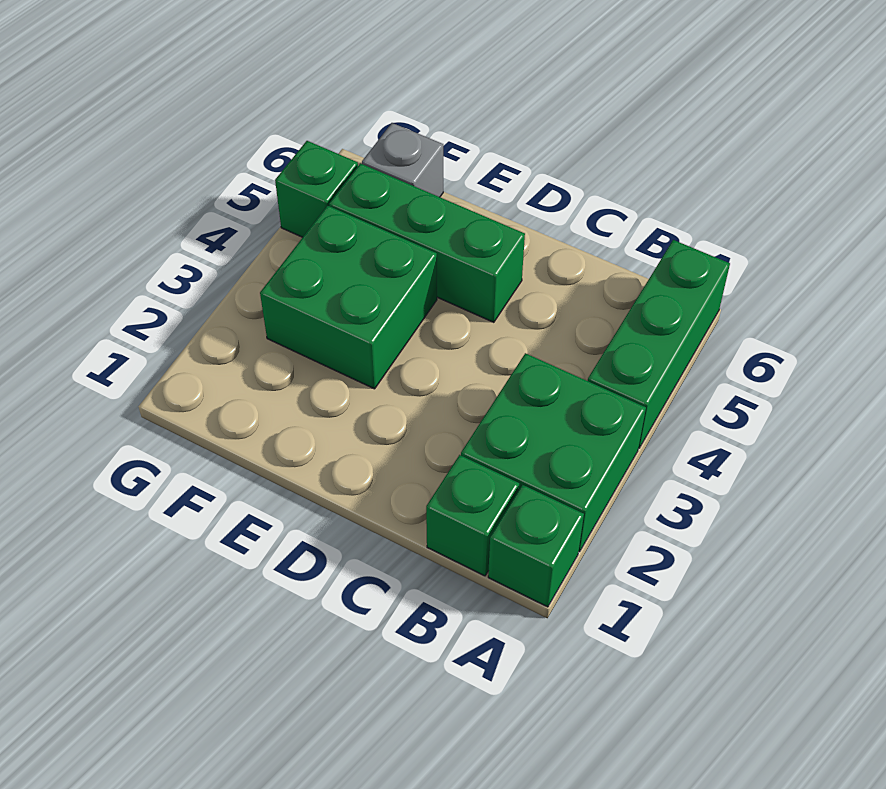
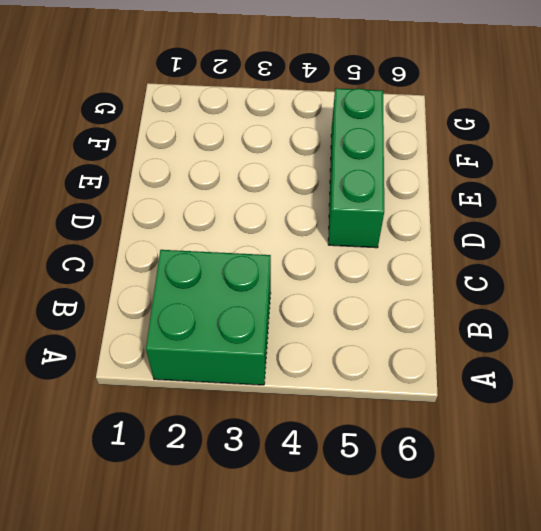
none -> green brick A1 level 1
none -> green brick A4:A6 level 1

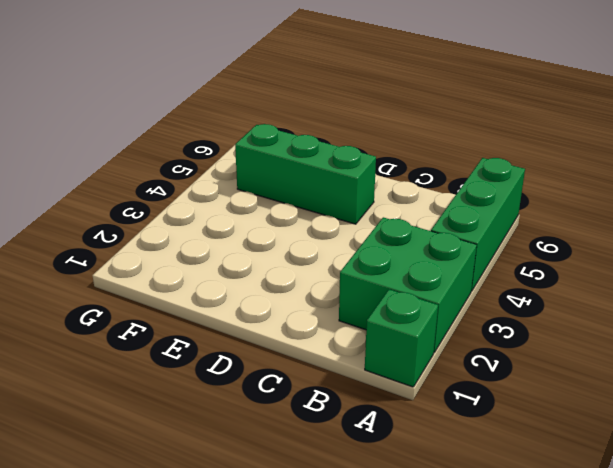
none -> green brick B1 level 1
none -> green brick E3:F4 level 1

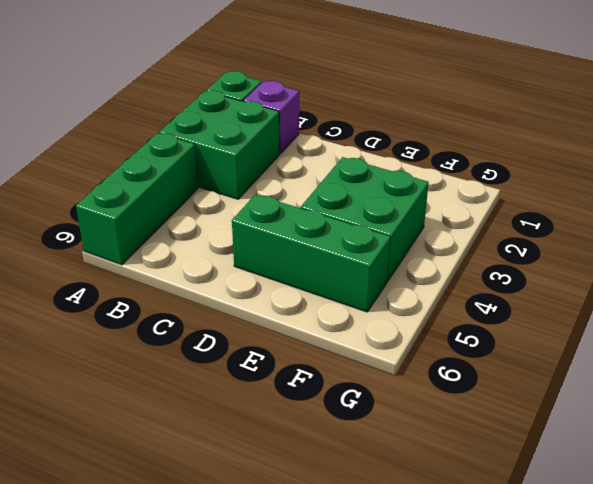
purple brick B1 level 1 -> green brick B1 level 1
none -> grey brick F6 level 1
none -> green brick G5 level 1

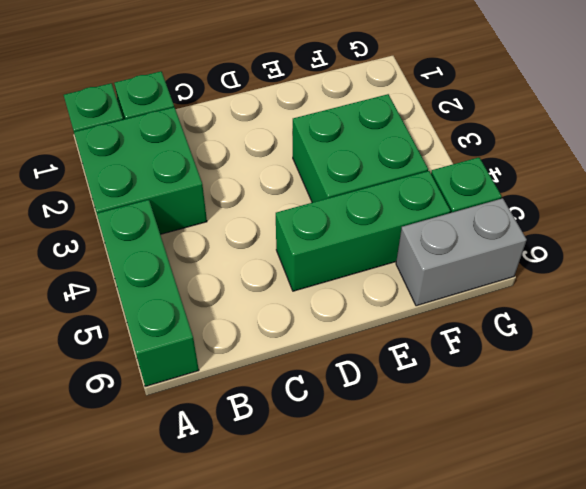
grey brick F6:G6 level 1 -> grey brick F6 level 1

